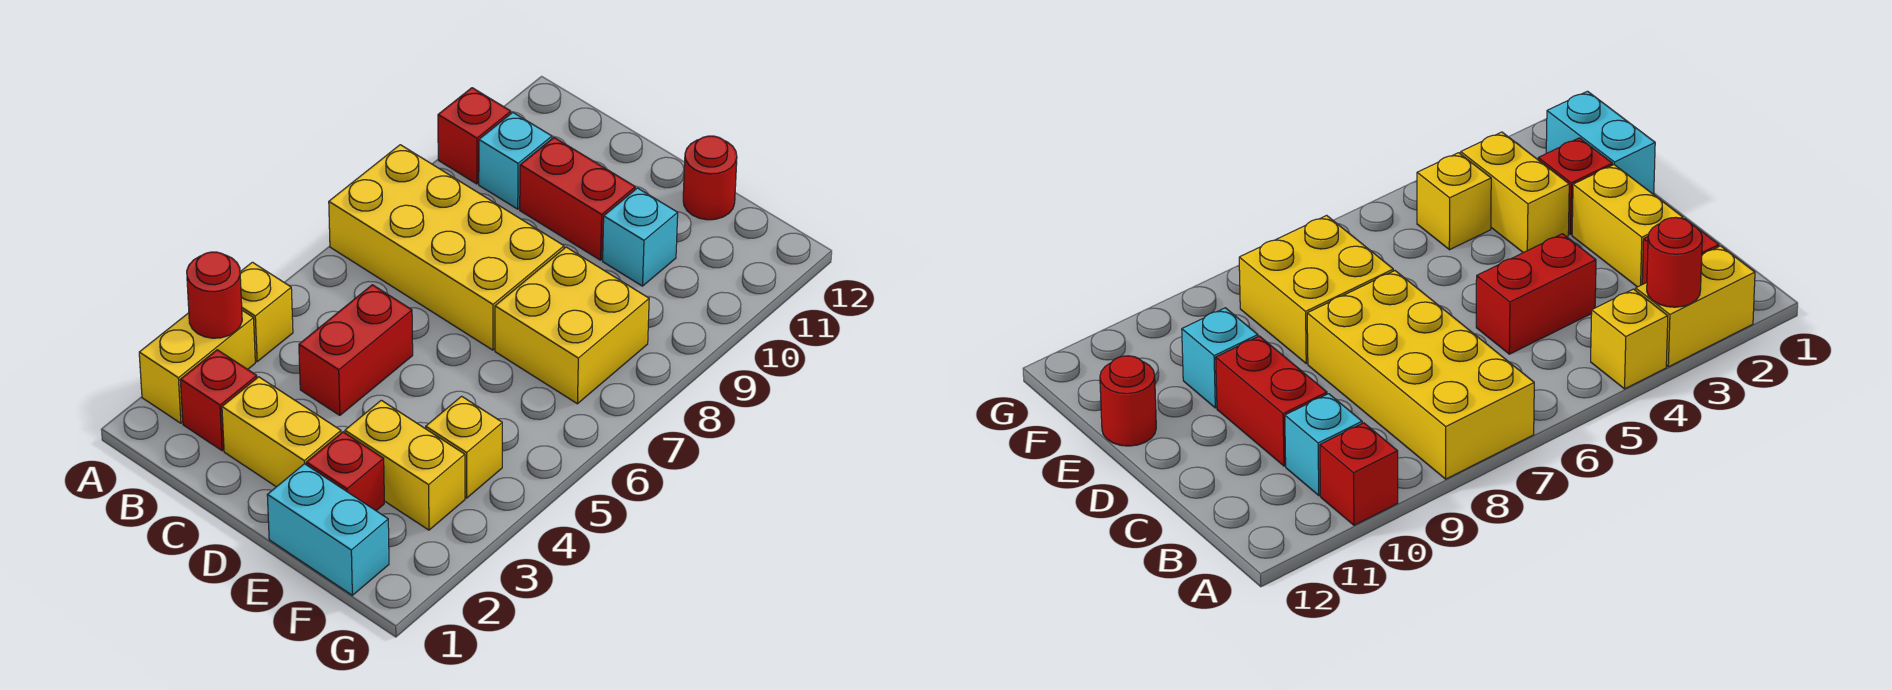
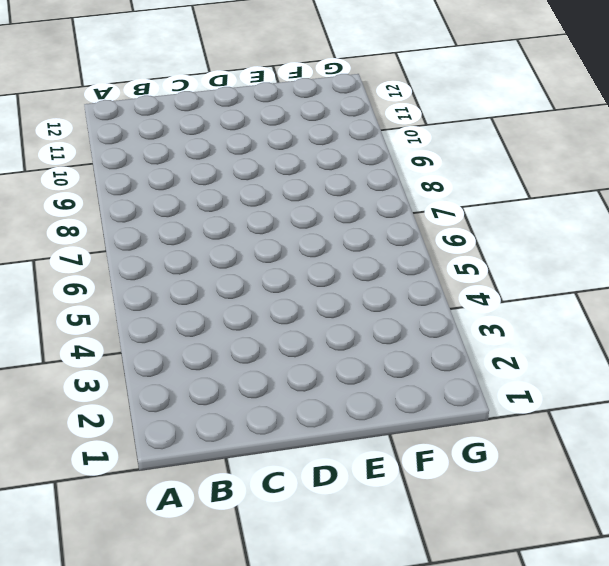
none -> yellow brick A2:A3 level 1
none -> yellow brick A4 level 1
none -> yellow brick A7:D8 level 1

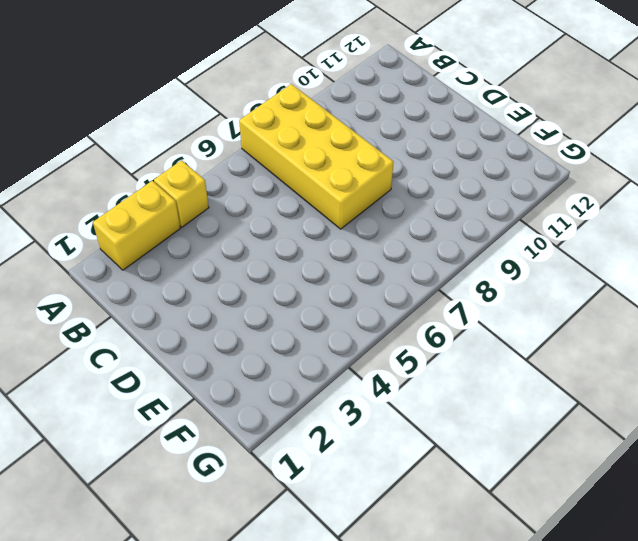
none -> red brick A10 level 1
none -> red brick B2 level 1
none -> cyan brick B10 level 1

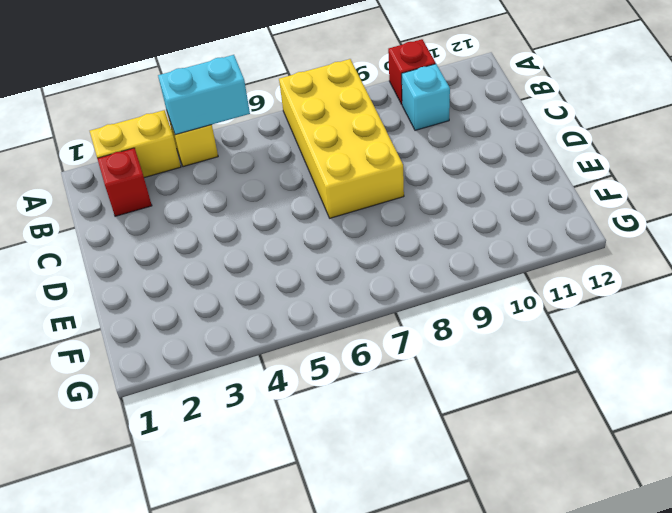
cyan brick A4:A5 level 2 -> cyan brick E1:F1 level 1
none -> yellow brick C2:D2 level 1
none -> red brick C4:C5 level 1
none -> red brick C10:D10 level 1

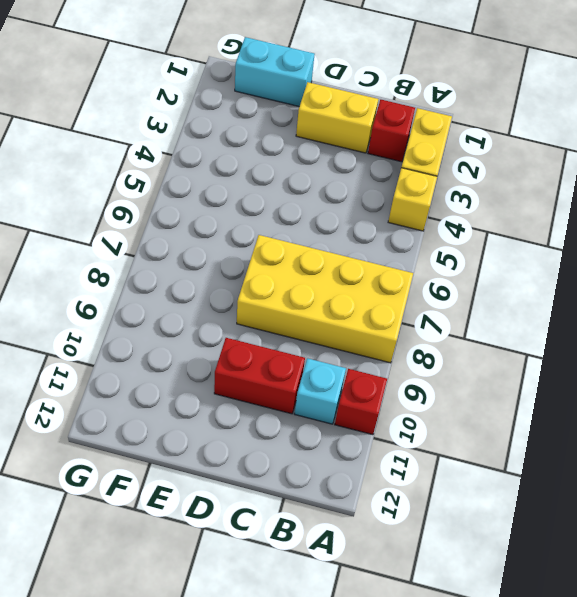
none -> red brick C4:C5 level 1
none -> red brick E2 level 1
none -> yellow brick E3:F3 level 1

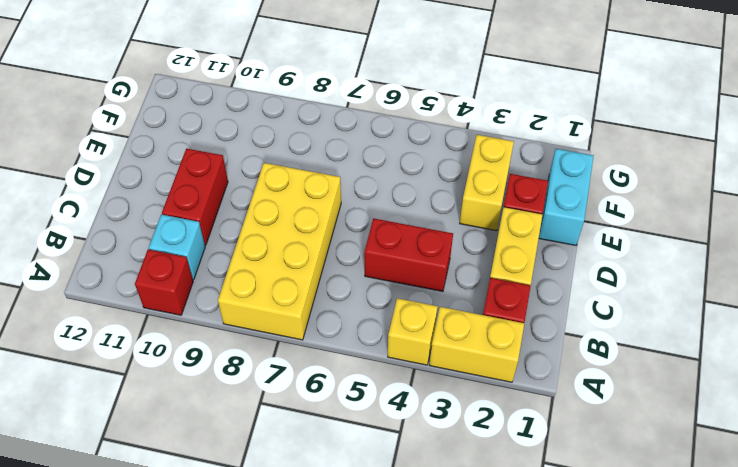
none -> yellow brick E7:F8 level 1
none -> cyan brick E10 level 1
none -> red round brick E12 level 1

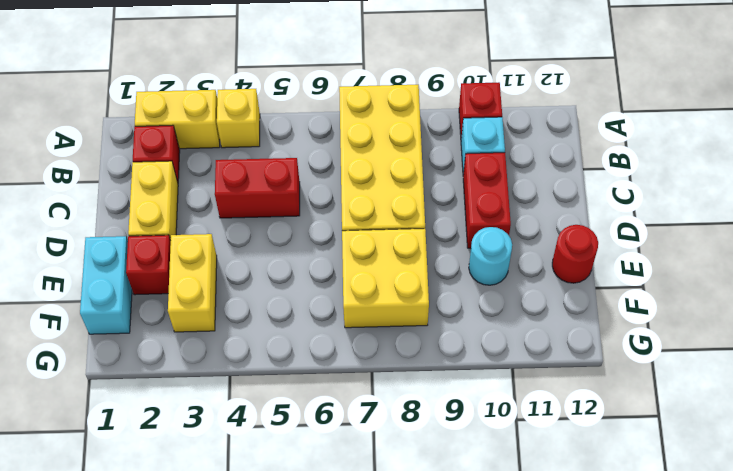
cyan round brick E10 level 1 -> cyan brick E10 level 1
none -> yellow brick F4 level 1
none -> red round brick A3 level 2

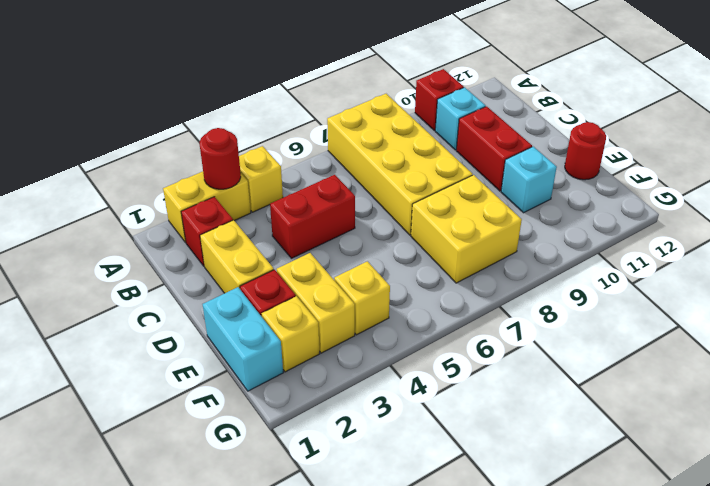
yellow brick F2 level 1 -> none

